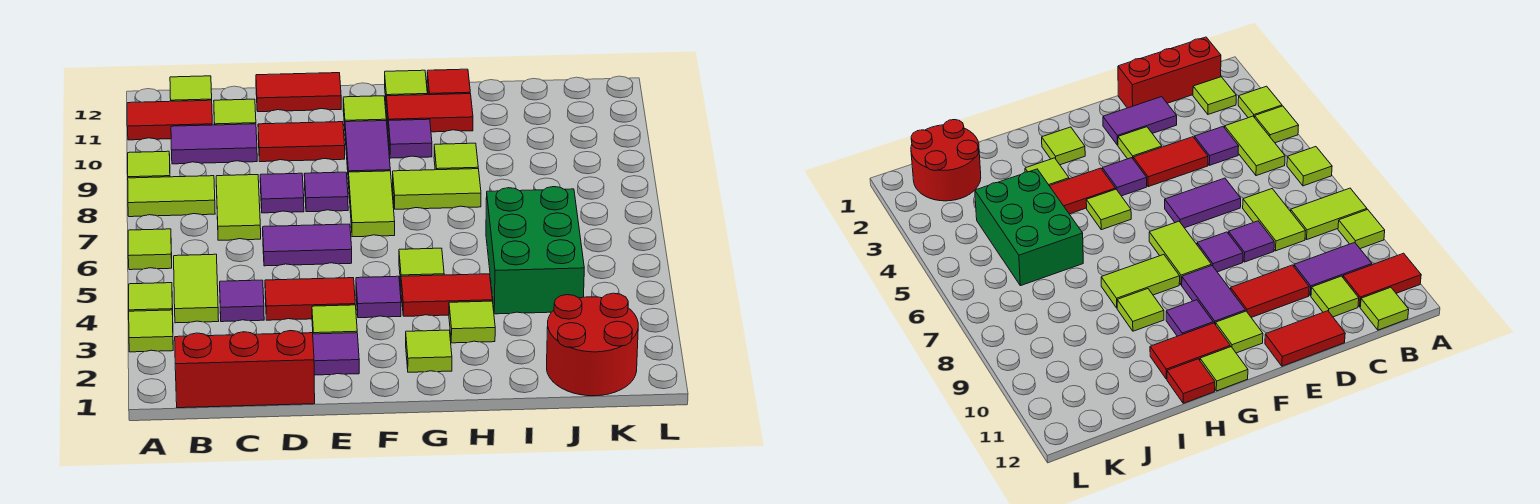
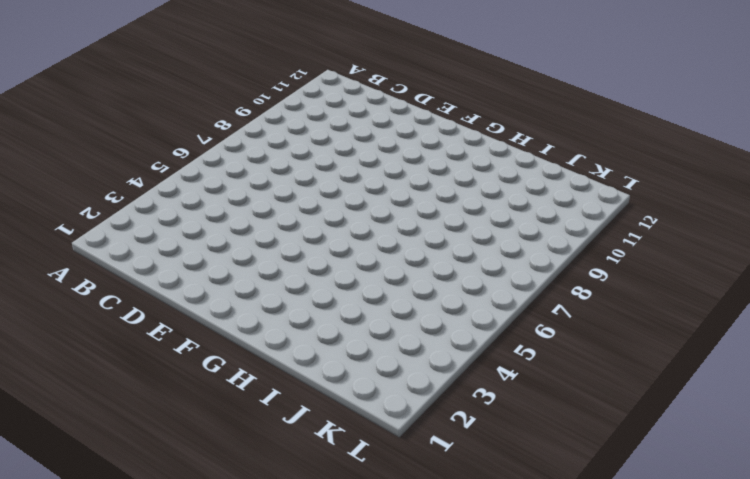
none -> lime tile A3 level 1
none -> lime tile A4 level 1
none -> lime tile A6 level 1
none -> lime tile A8:B8 level 1

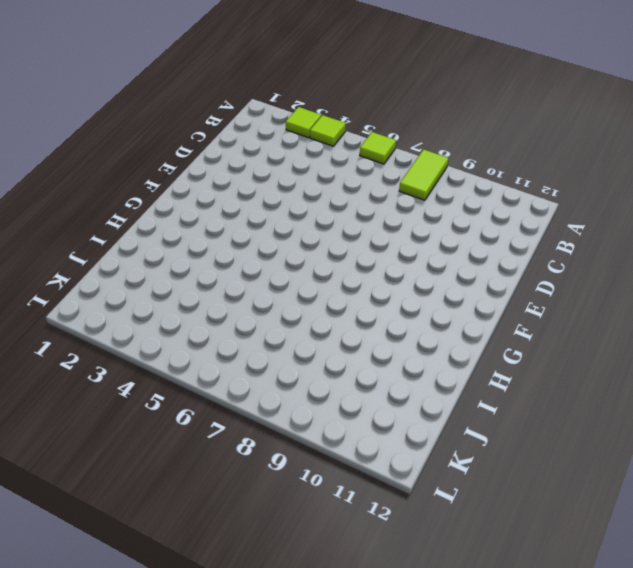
none -> lime tile A9 level 1
none -> red tile A11:B11 level 1
none -> red brick B1:D1 level 1
none -> lime tile B2 level 1

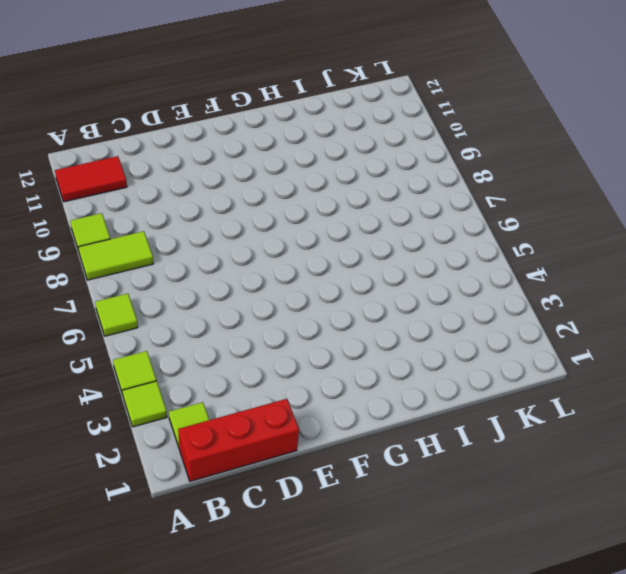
none -> lime tile B4:B5 level 1
none -> purple tile B10:C10 level 1
none -> lime tile B12 level 1
none -> purple tile C4 level 1

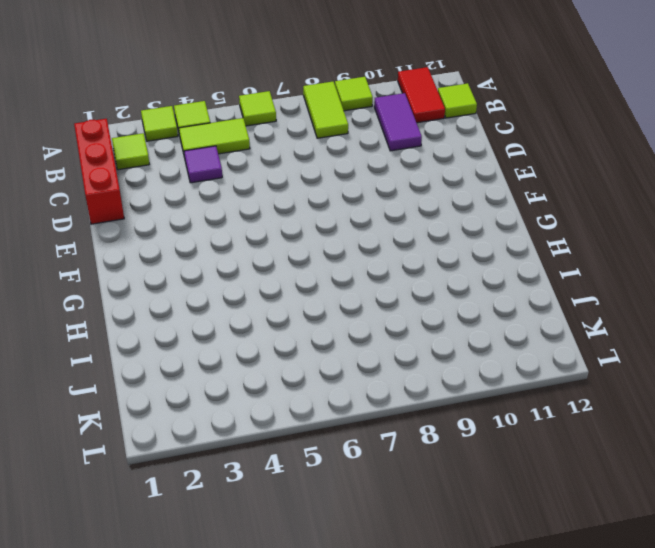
none -> lime tile C7:C8 level 1
none -> lime tile C11 level 1
none -> purple tile D2:E2 level 1
none -> red tile D4:E4 level 1

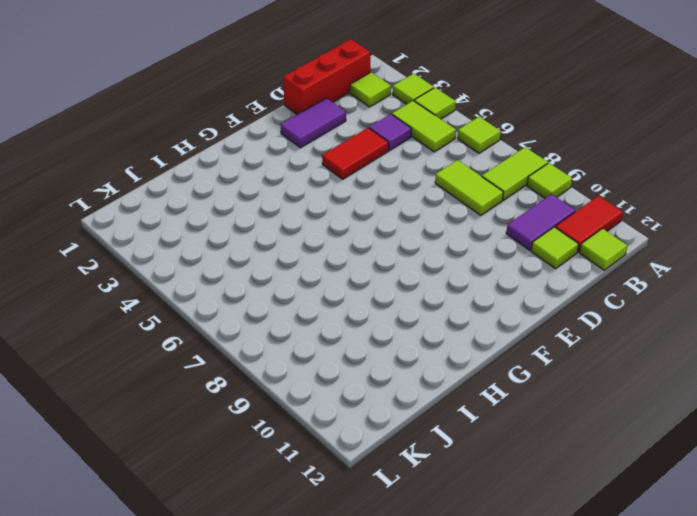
none -> purple tile D6:E6 level 1
none -> purple tile D8 level 1
none -> red tile D10:E10 level 1
none -> red tile D12:E12 level 1

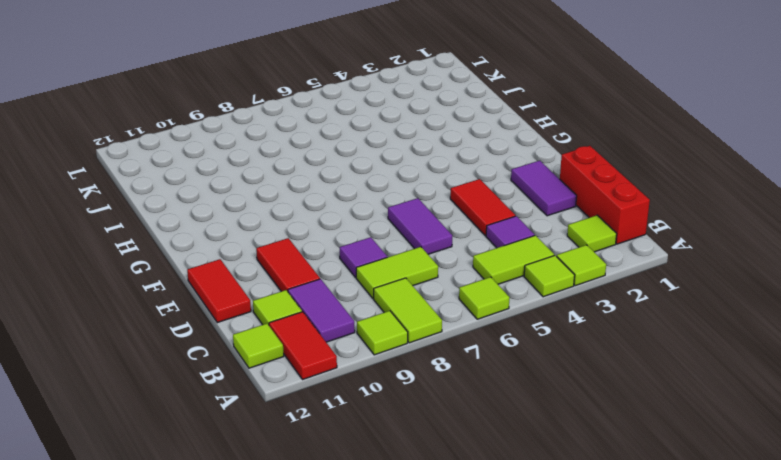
none -> lime tile E3 level 1
none -> purple tile E8 level 1
none -> purple tile F4 level 1
none -> lime tile F7:F8 level 1

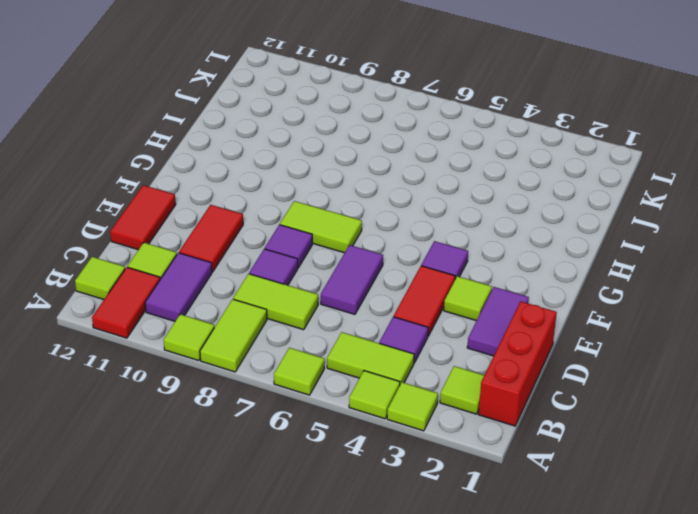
none -> purple tile F9:F10 level 1
none -> lime tile F11 level 1
none -> lime tile G2 level 1
none -> red tile G4:H4 level 1

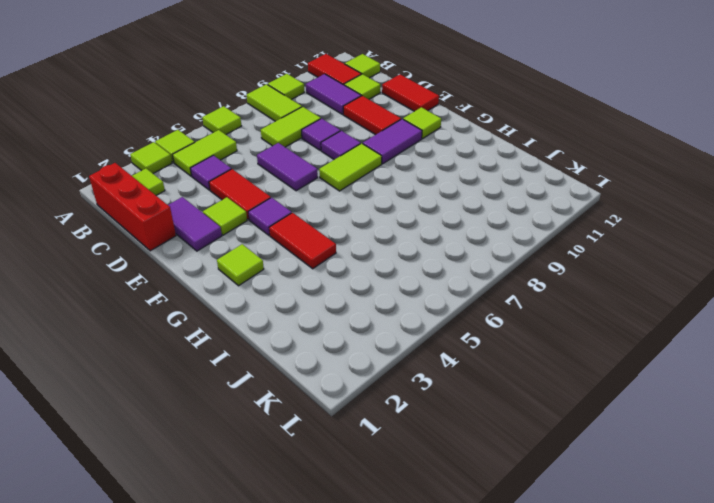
none -> lime tile G5 level 1
none -> lime tile G8:H8 level 1
none -> purple tile G10 level 1
none -> red tile G11:H11 level 1

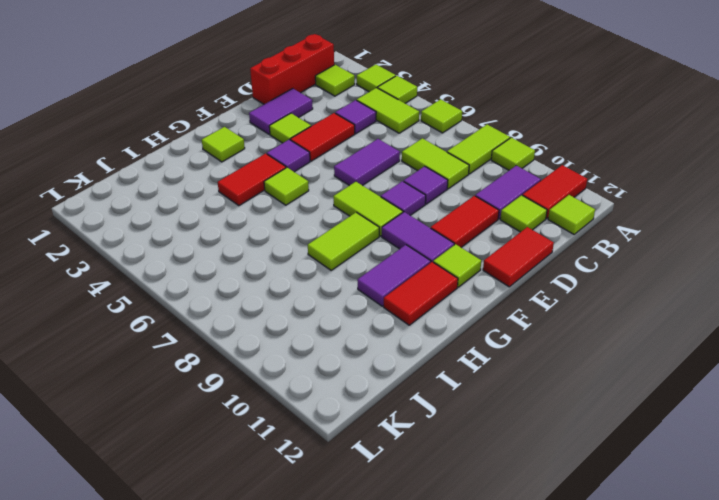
purple tile G10:H10 level 1 -> purple tile G10 level 1
none -> lime tile G12 level 1
none -> lime tile H3 level 1
none -> lime tile H9 level 1
none -> red tile H12 level 1

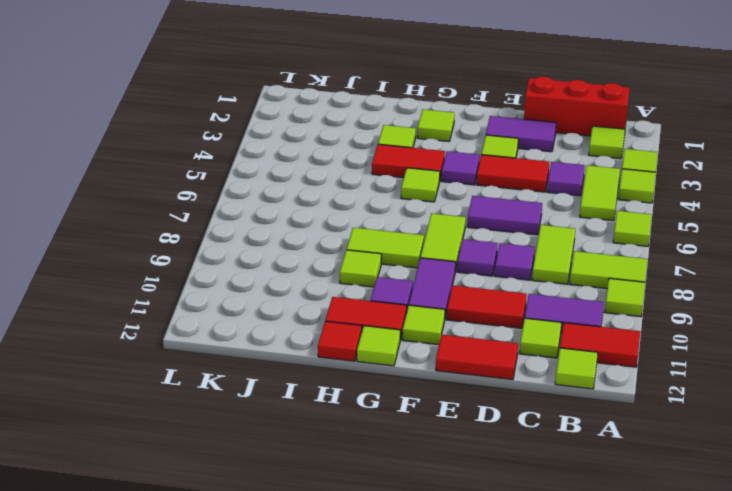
none -> green brick I4:J6 level 1
none -> red round brick J1:K2 level 1

